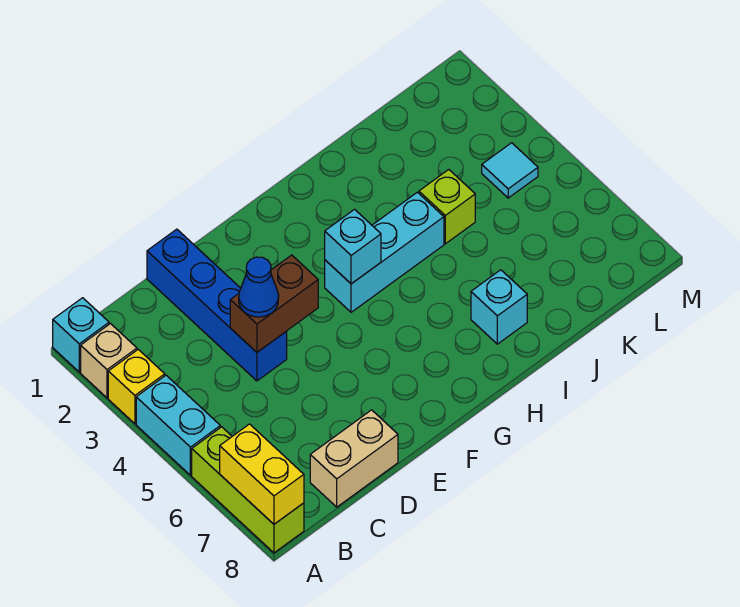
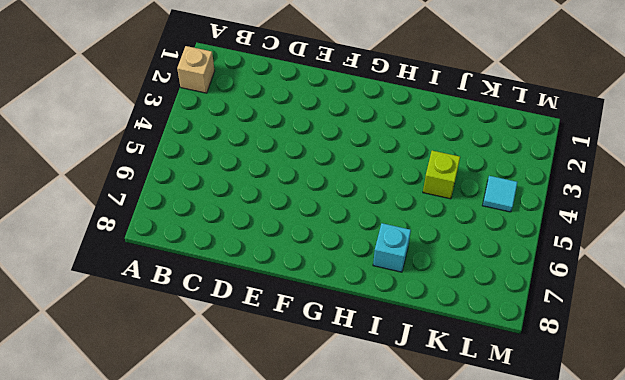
none -> cyan brick A1 level 1
none -> yellow brick A3 level 1
none -> cyan brick A4:A5 level 1

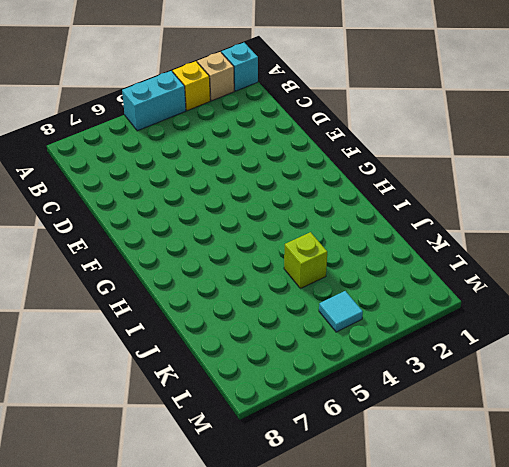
none -> lime brick A6:A8 level 1
none -> tan brick C8:D8 level 1
none -> blue brick D1:D4 level 1

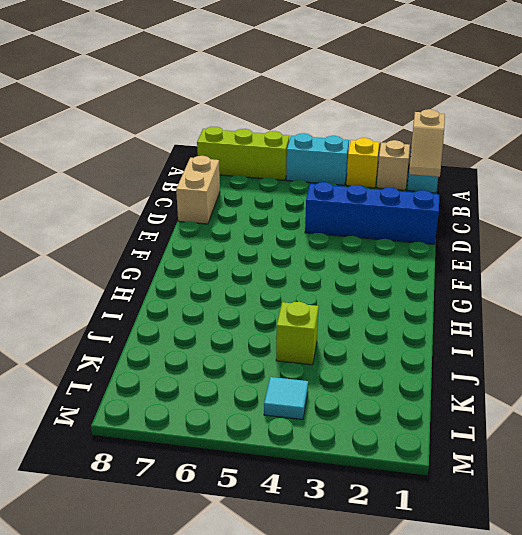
tan slope A1:B1 level 2 top A -> none
none -> cyan brick G4:I4 level 1
none -> cyan brick I7 level 1
none -> yellow brick A7:A8 level 2

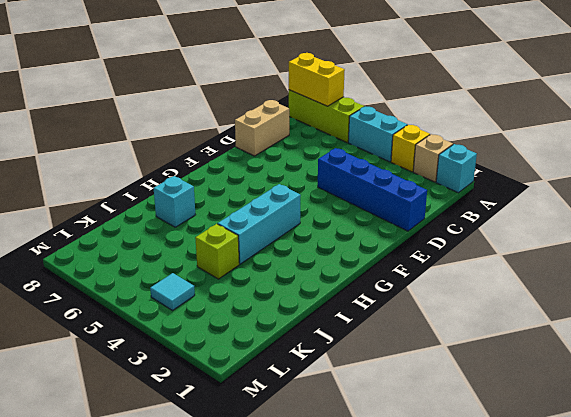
none -> brown brick D4:E4 level 2
none -> cyan brick G4 level 2
none -> blue cone D4 level 3

